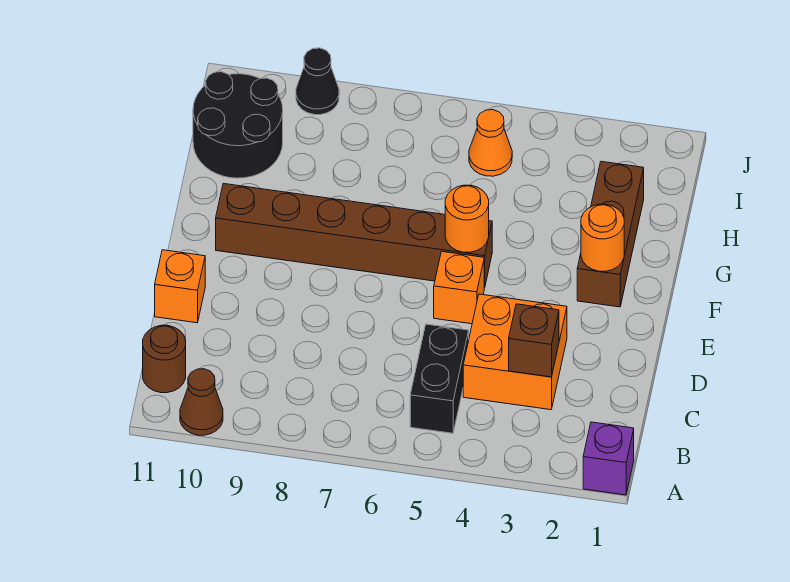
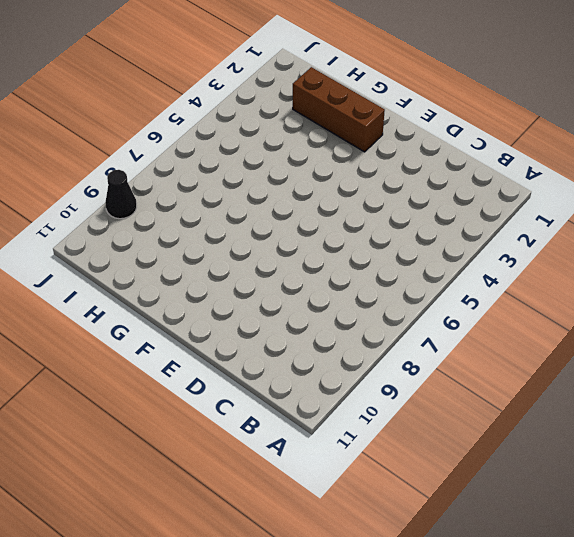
none -> purple brick A1 level 1
none -> brown cone A10 level 1
none -> black brick B5:C5 level 1

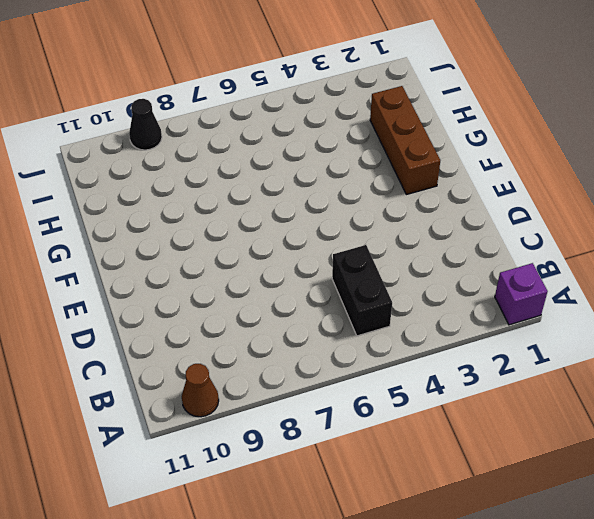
none -> brown round brick B11 level 1
none -> orange brick C3:D4 level 1
none -> orange brick D11 level 1

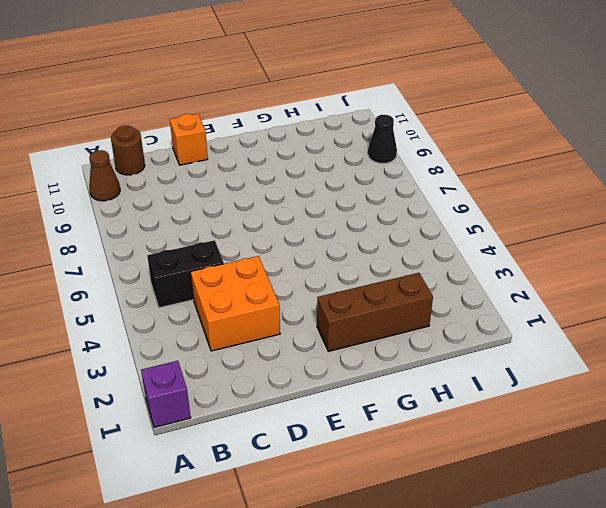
none -> orange brick E5 level 1
none -> brown brick F5:F10 level 1
none -> black round brick H10:I11 level 1

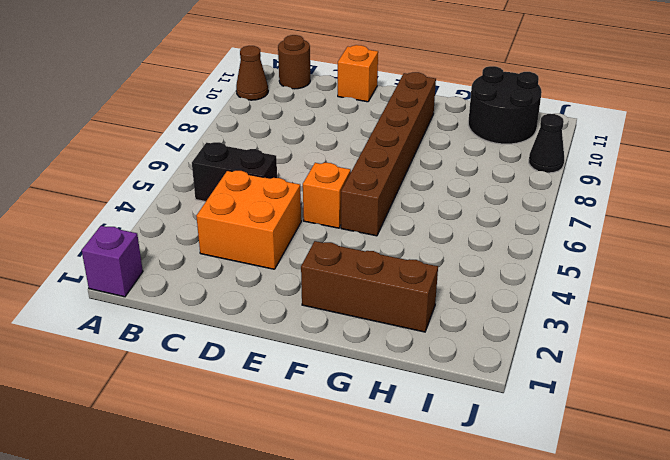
none -> orange cone I5 level 1
none -> brown brick C3 level 2
none -> orange round brick F2 level 2

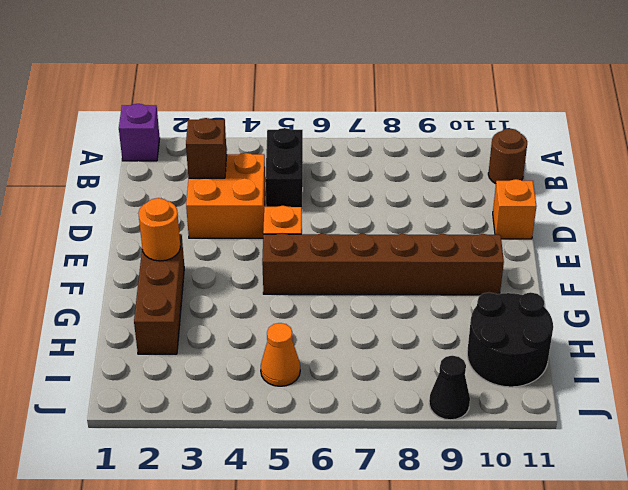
none -> brown cone A10 level 1
none -> orange round brick F5 level 2

